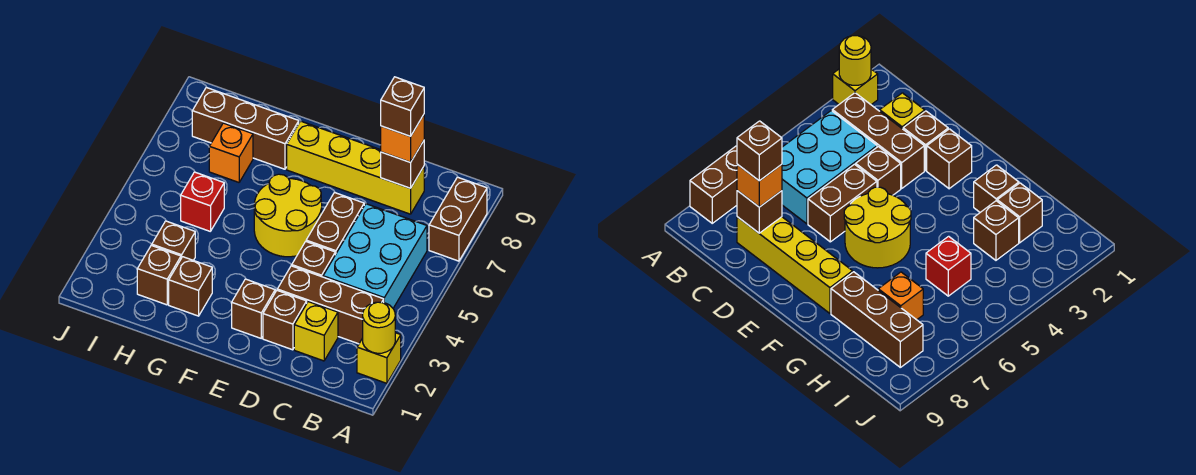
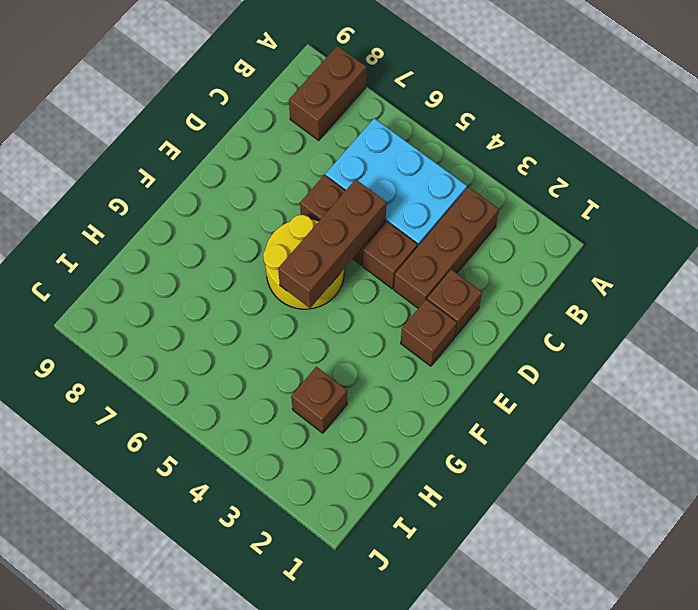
brown brick A8:B8 level 1 -> brown brick A7:A8 level 1
brown brick D5:F5 level 2 -> brown brick G8:I8 level 1
none -> yellow brick A2 level 1
none -> yellow brick C2 level 1
none -> yellow brick C8:F8 level 1

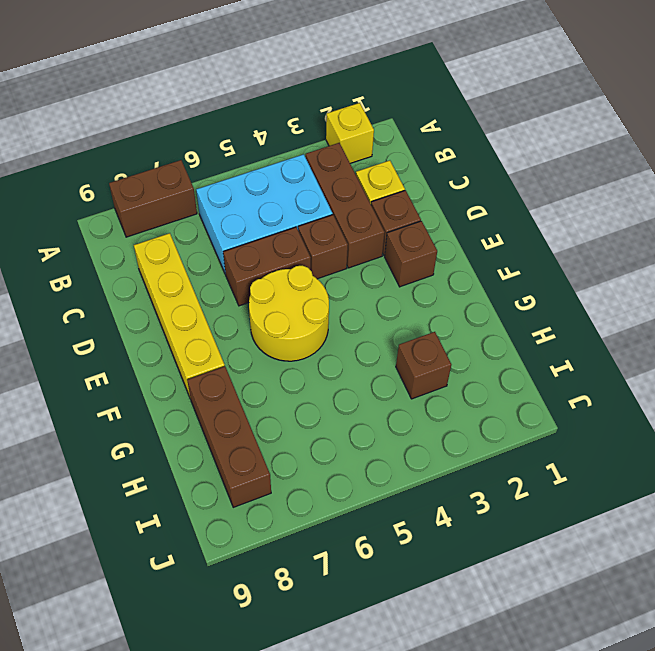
none -> brown brick G2 level 1
none -> brown brick H2 level 1
none -> red brick H5 level 1

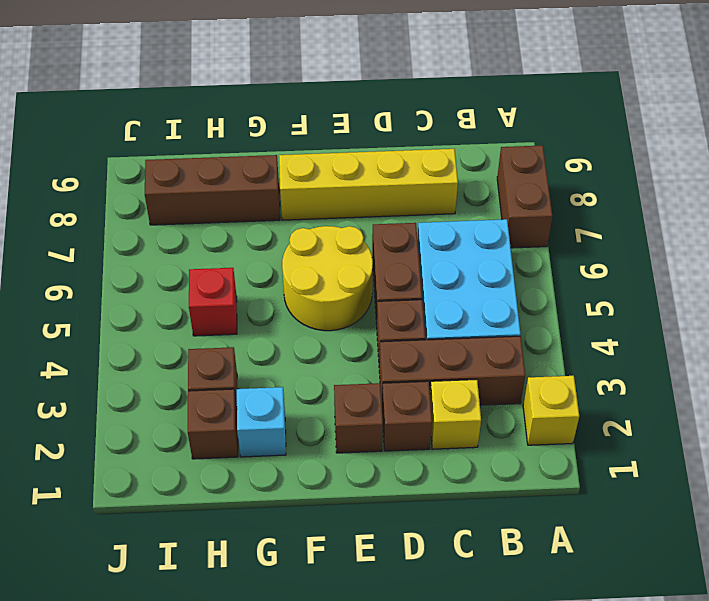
cyan brick G2 level 1 -> brown brick G2 level 1
none -> orange brick H7 level 1
none -> yellow round brick A2 level 2
none -> brown brick C8 level 2

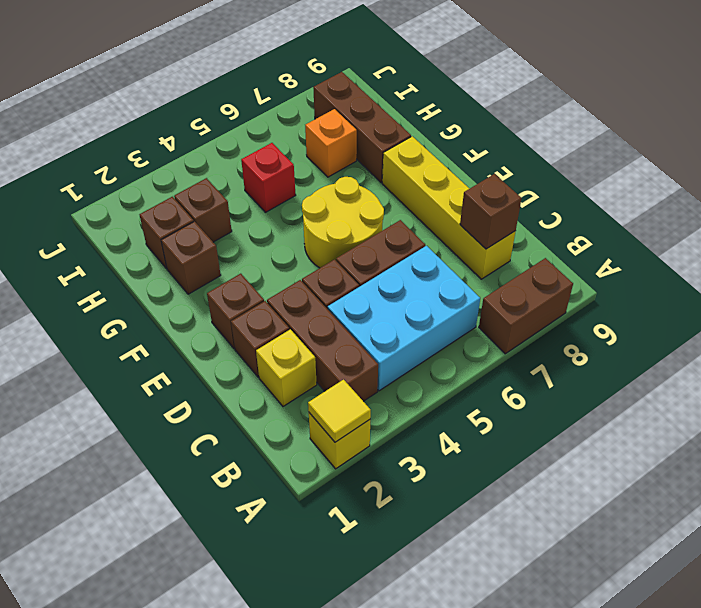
yellow tile A2 level 2 -> yellow round brick A2 level 2
none -> orange brick C8 level 3
none -> brown brick C8 level 4

